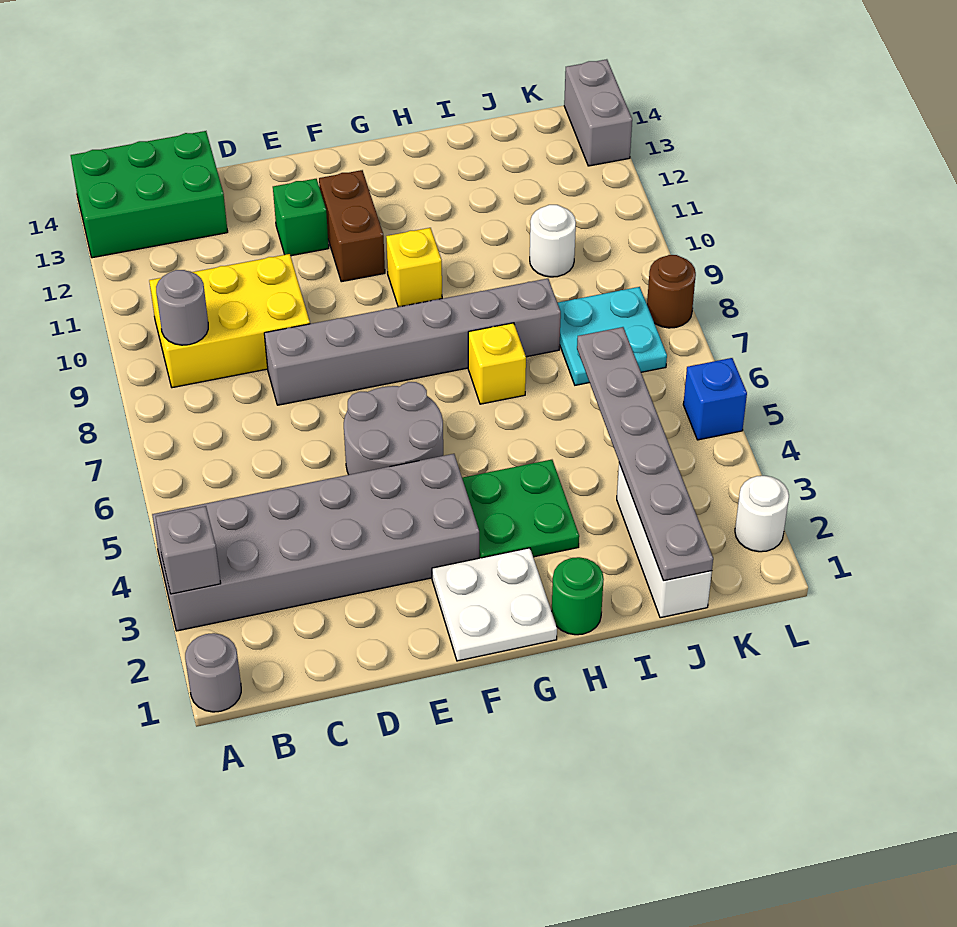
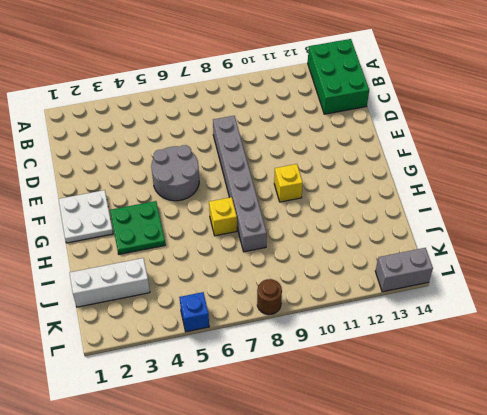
none -> grey round brick A1 level 1
none -> grey brick A3:F4 level 1
none -> yellow brick B9:D10 level 1

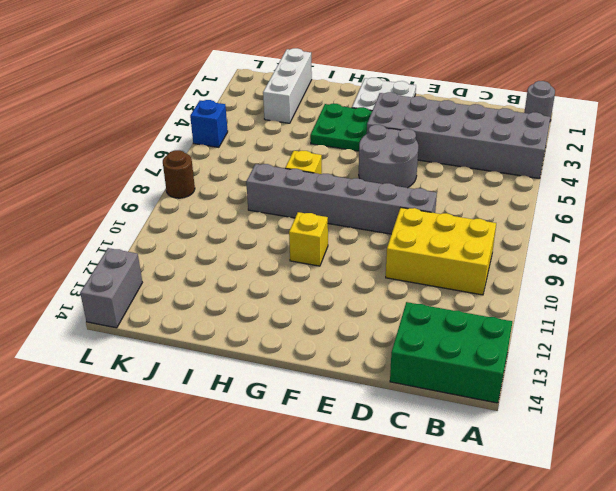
none -> green brick E12 level 1
none -> brown brick F11:F12 level 1
none -> green round brick H1 level 1

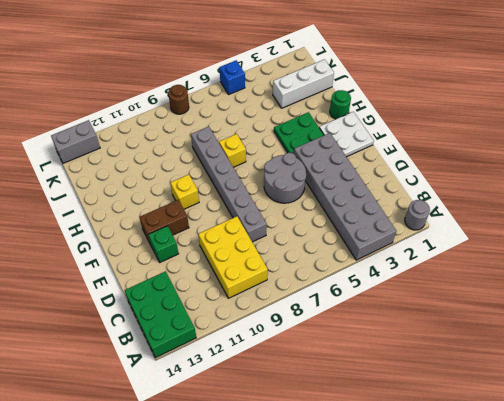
none -> cyan plate J7:K8 level 1
none -> white round brick J10 level 1
none -> white round brick L2 level 1

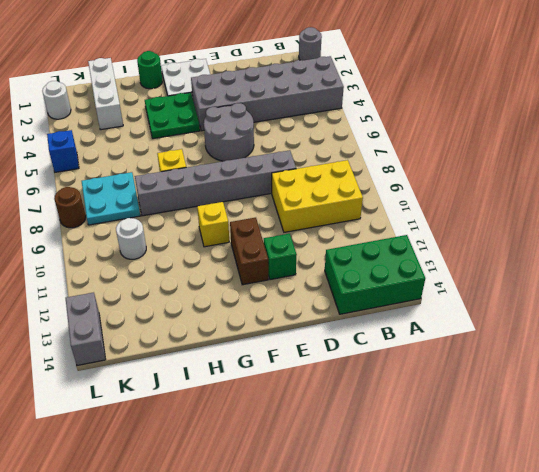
none -> grey brick A3 level 2
none -> grey round brick B9 level 2
none -> grey plate J1:J6 level 2

